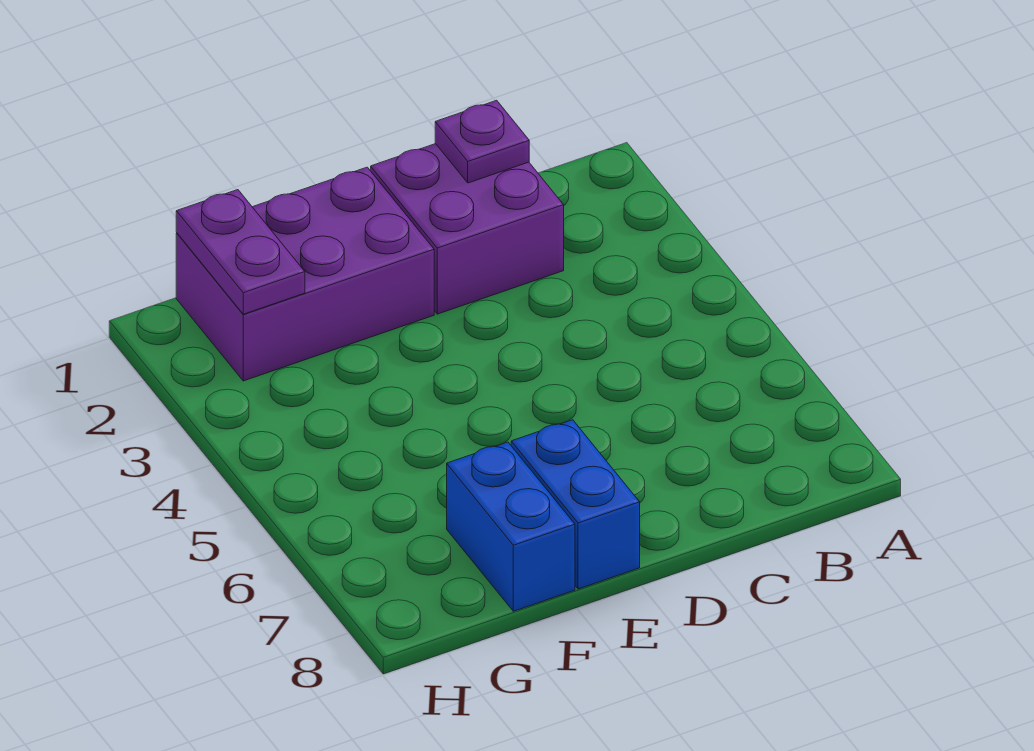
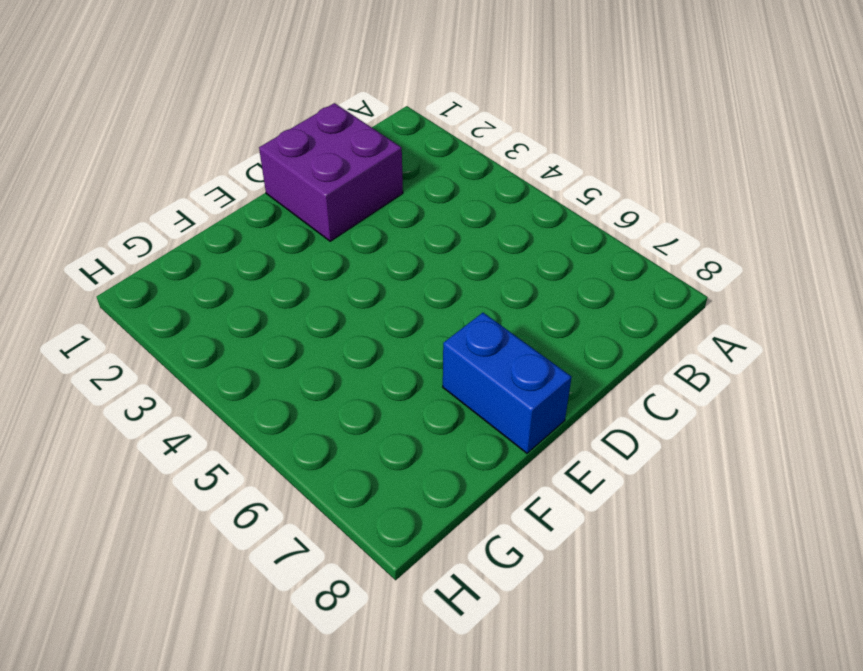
none -> purple brick E1:G2 level 1
none -> blue brick F7:F8 level 1

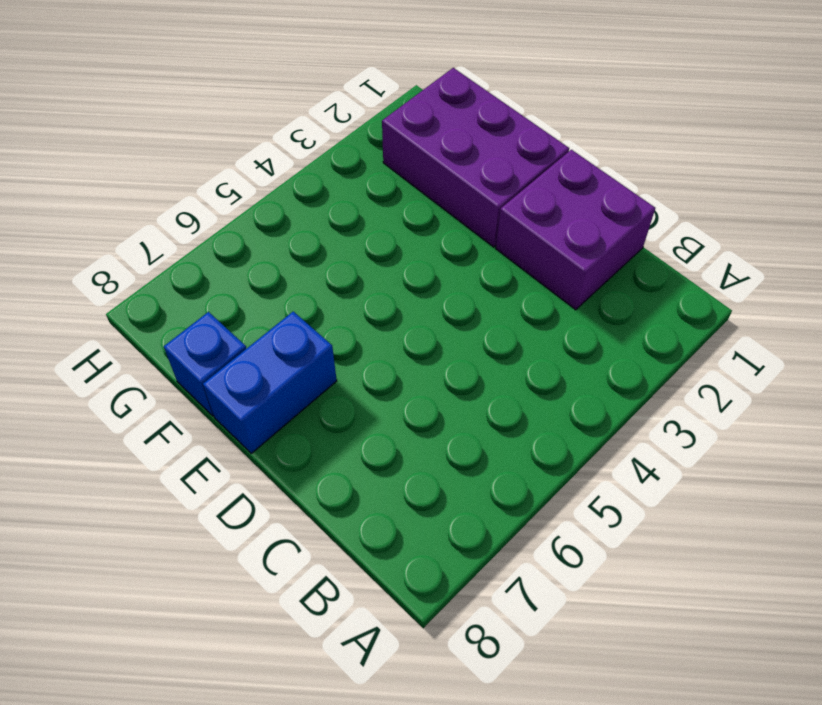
blue brick F8 level 1 -> blue brick F7:F8 level 1
none -> purple plate C1 level 2
none -> purple plate G1:G2 level 2

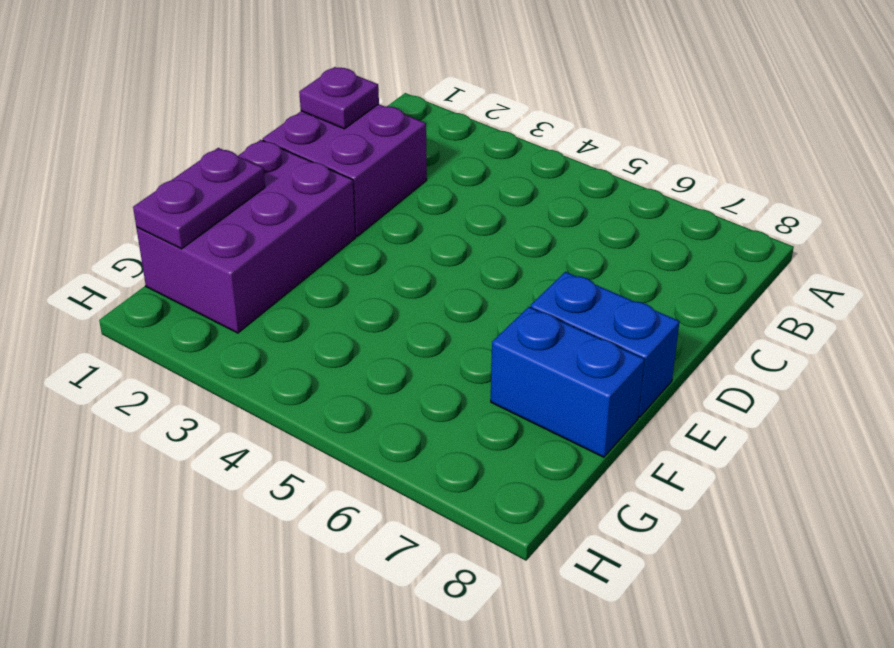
purple plate F1:G1 level 2 -> purple plate G1:G2 level 2

